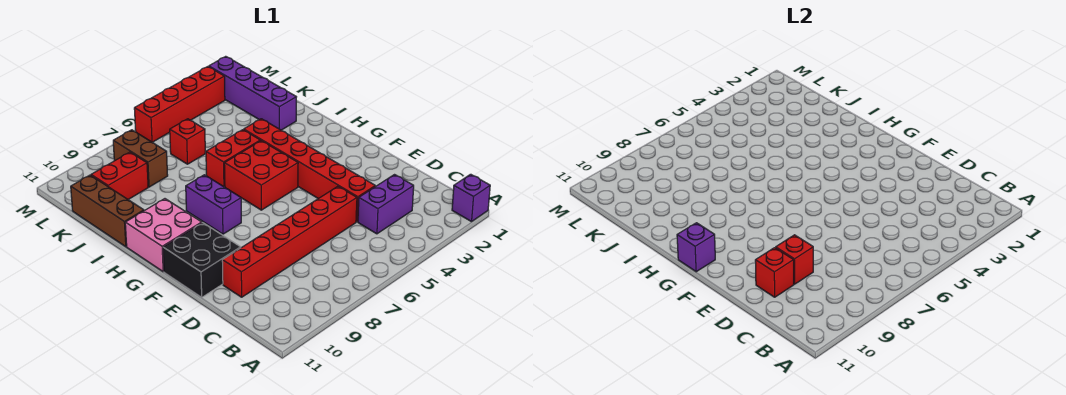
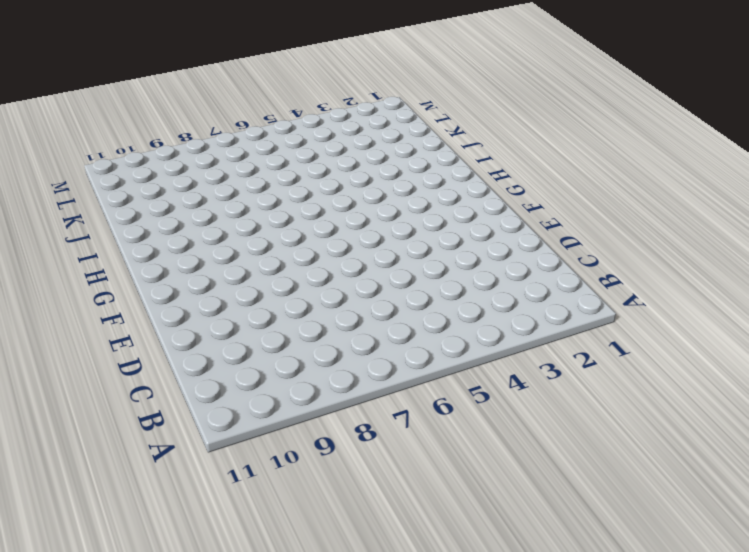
none -> purple brick A1 level 1
none -> purple brick C3:C4 level 1
none -> red brick D4:I4 level 1

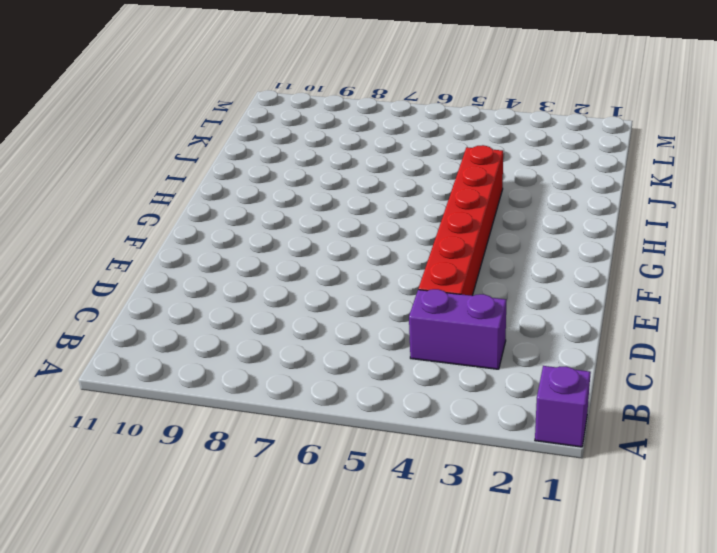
none -> red brick D5:D10 level 1
none -> black brick E10:F11 level 1
none -> red brick G5:H6 level 1

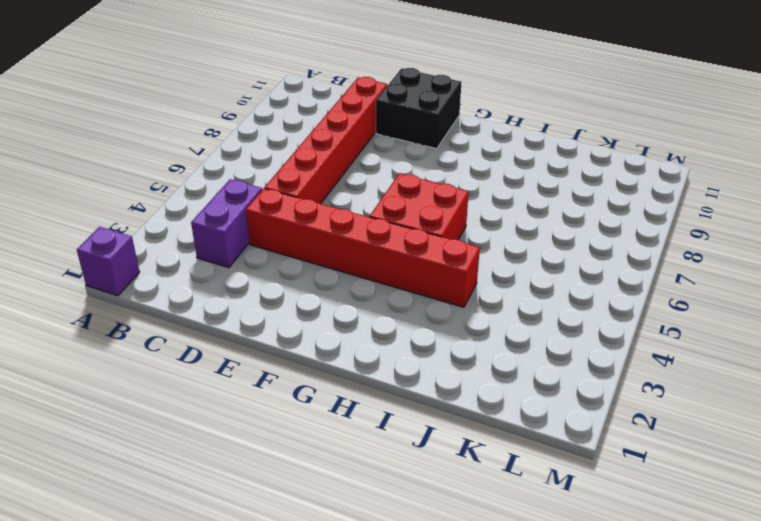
none -> purple brick G8:H8 level 1
none -> pink brick G10:H11 level 1
none -> red brick I5:I6 level 1

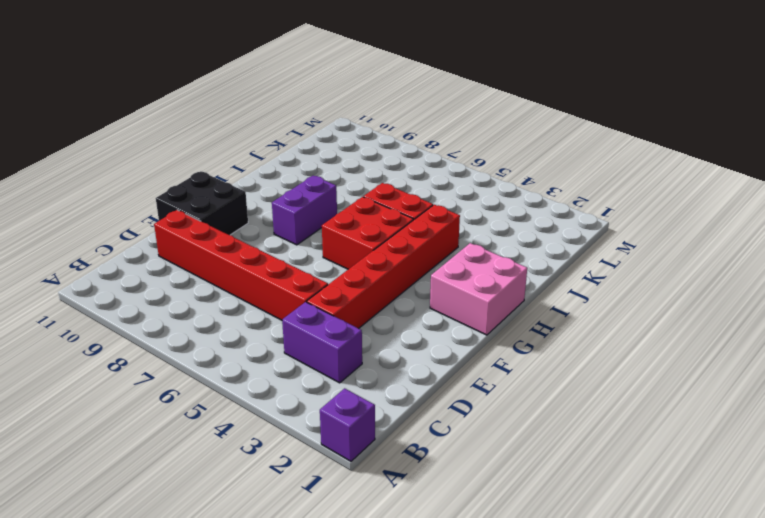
pink brick G1:H2 level 1 -> pink brick G10:H11 level 1
none -> brown brick I11:K11 level 1
none -> purple brick J2:M2 level 1
none -> red brick K6 level 1

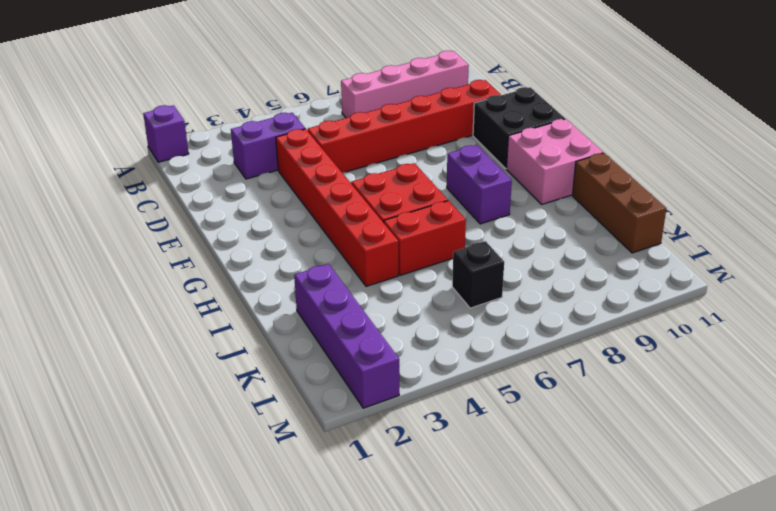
pink brick B7:B10 level 1 -> none
black brick K6 level 1 -> red brick K6 level 1
none -> brown brick K8:L8 level 1
none -> red brick K9:K10 level 1
none -> red brick M3:M6 level 1

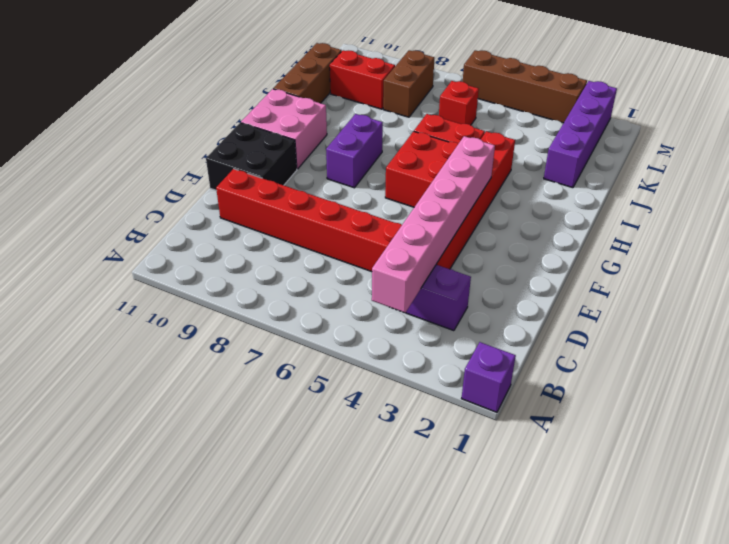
pink brick B4:G4 level 2 -> none
brown brick M3:M6 level 1 -> red brick M3:M6 level 1
none -> red brick D9 level 2
none -> red brick D10 level 2
none -> purple brick G11 level 2

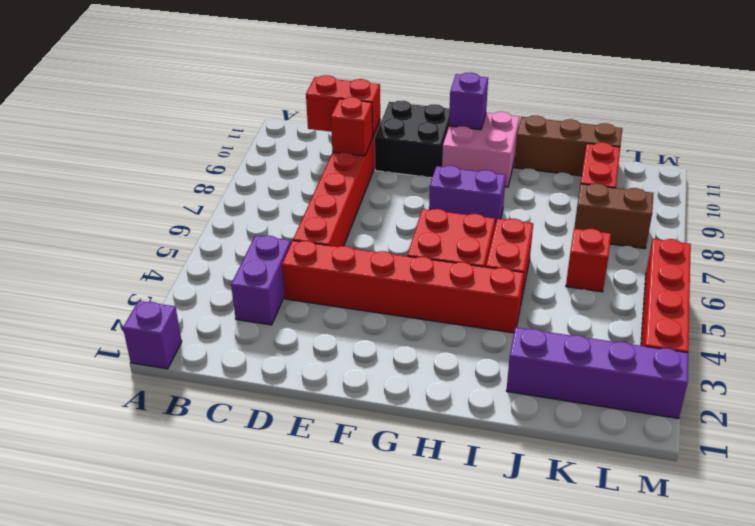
red brick C10:D10 level 2 -> red brick D10 level 2

